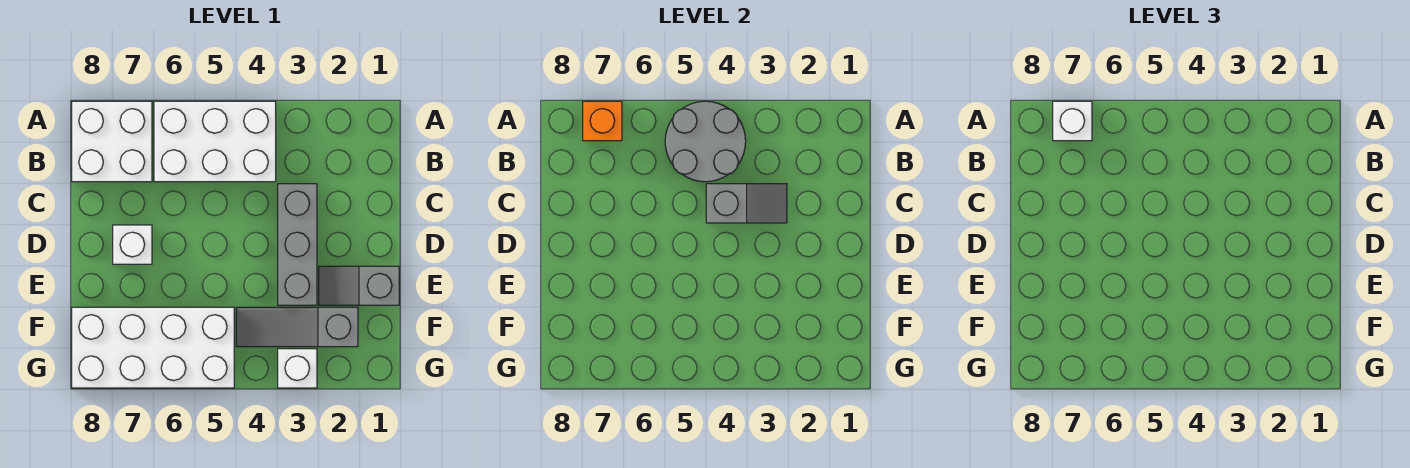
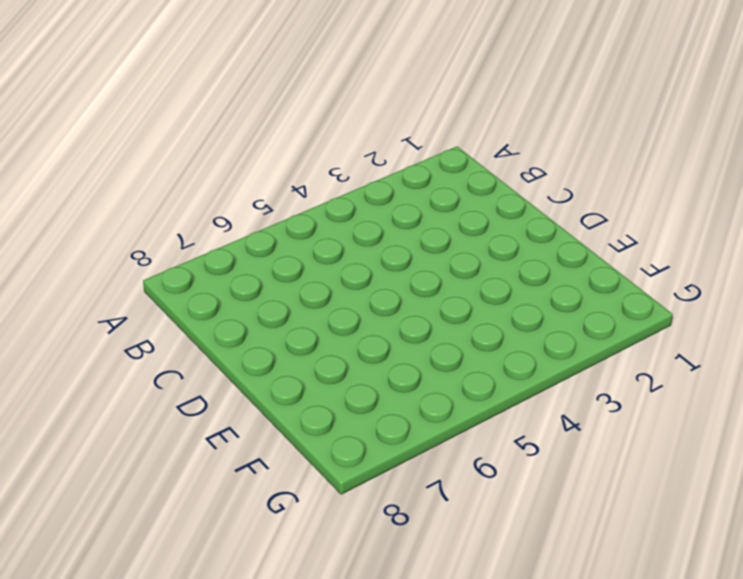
none -> white brick A4:B6 level 1
none -> white brick A7:B8 level 1
none -> grey brick C3:E3 level 1

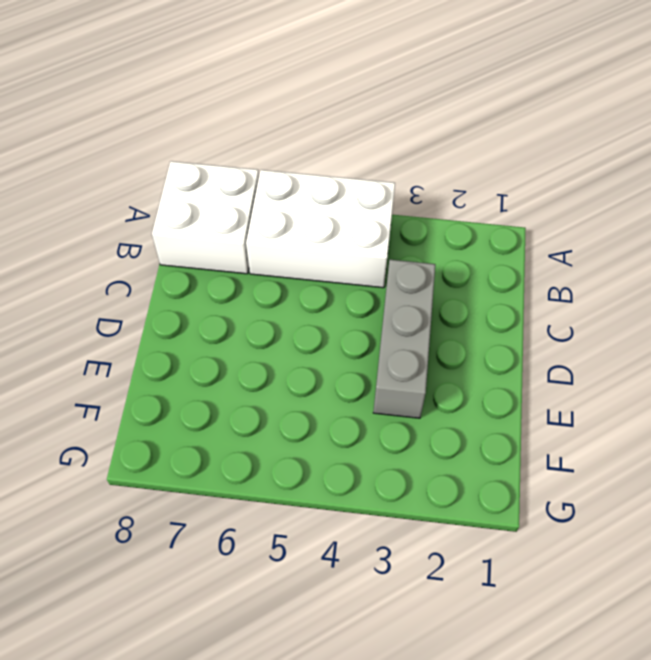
none -> white brick D7 level 1
none -> grey slope E1:E2 level 1 top 1
none -> grey slope F2:F4 level 1 top 2

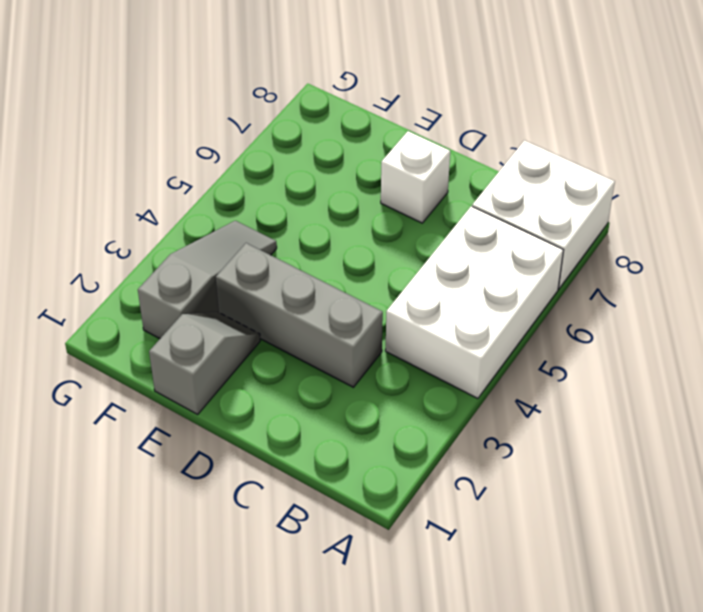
none -> white brick F5:G8 level 1
none -> white brick G3 level 1
none -> grey round brick A4:B5 level 2

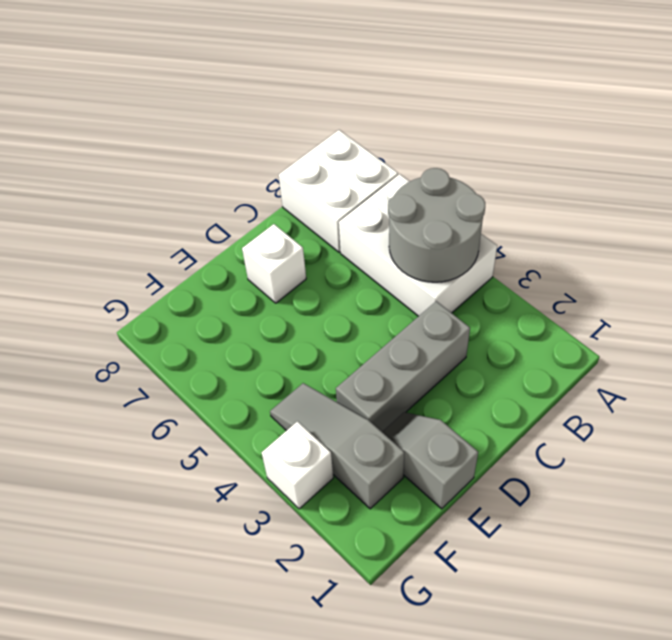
none -> white brick F5:G8 level 1
none -> orange brick A7 level 2
none -> grey slope C3:C4 level 2 top 4

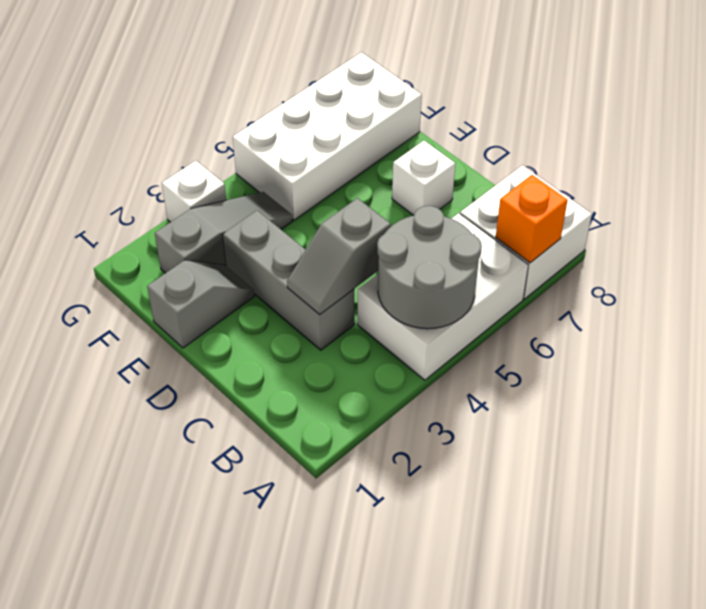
none -> white brick A7 level 3

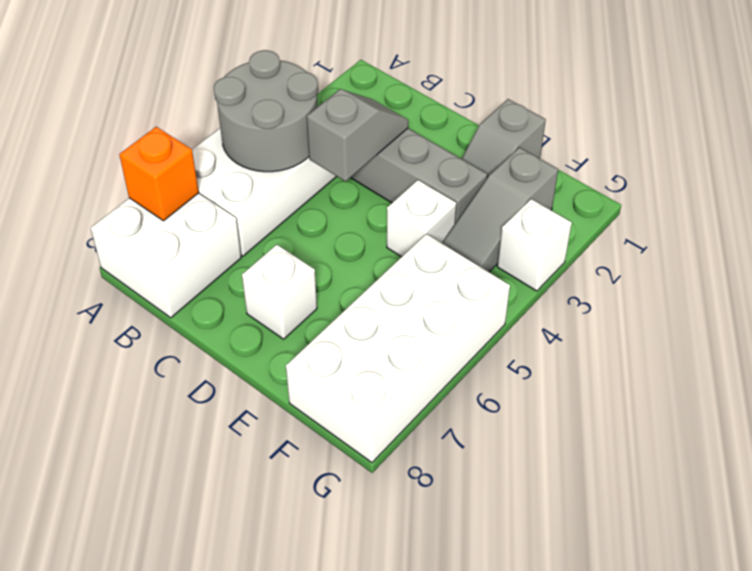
white brick E4 level 1 -> white brick A7 level 3

